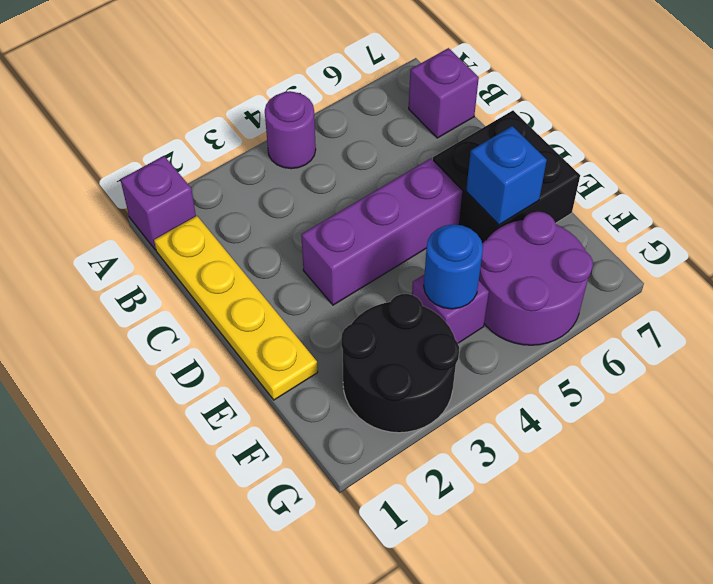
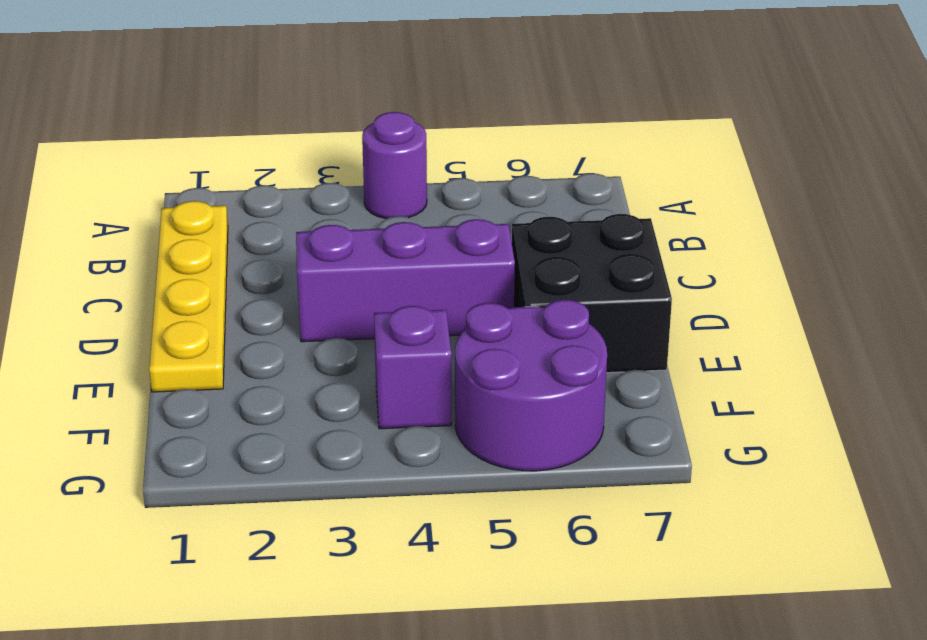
none -> purple brick A1 level 1
none -> purple brick B7 level 1

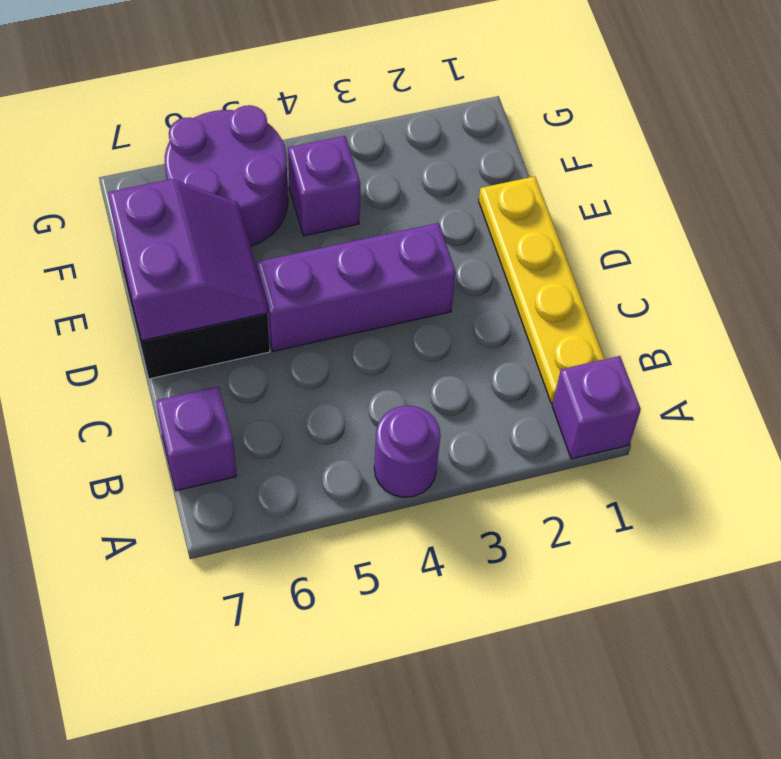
purple slope D6:E7 level 2 top 7 -> blue brick E6 level 2
none -> black round brick F2:G3 level 1
none -> blue round brick F4 level 2

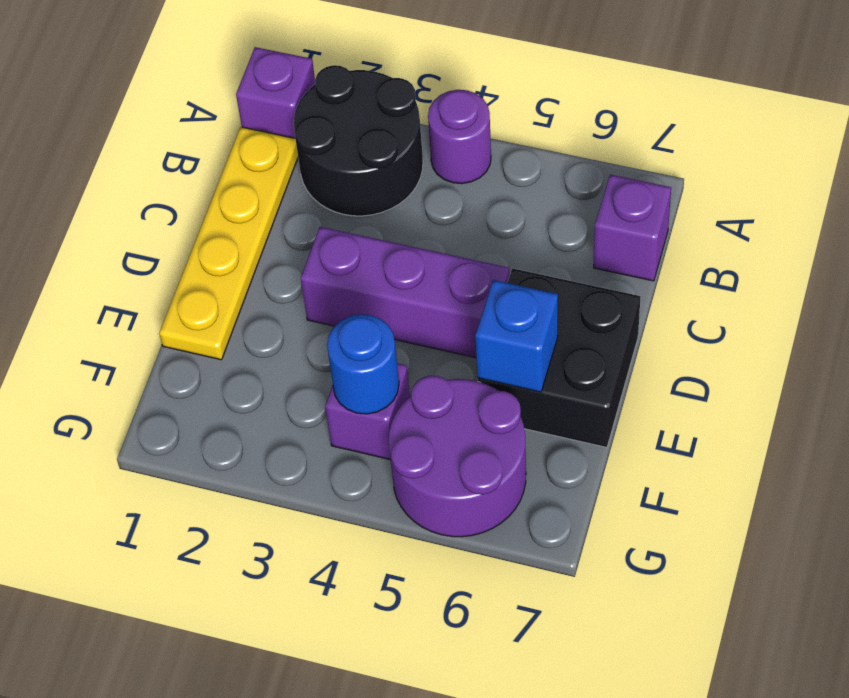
black round brick A2:B3 level 1 -> black round brick F2:G3 level 1

